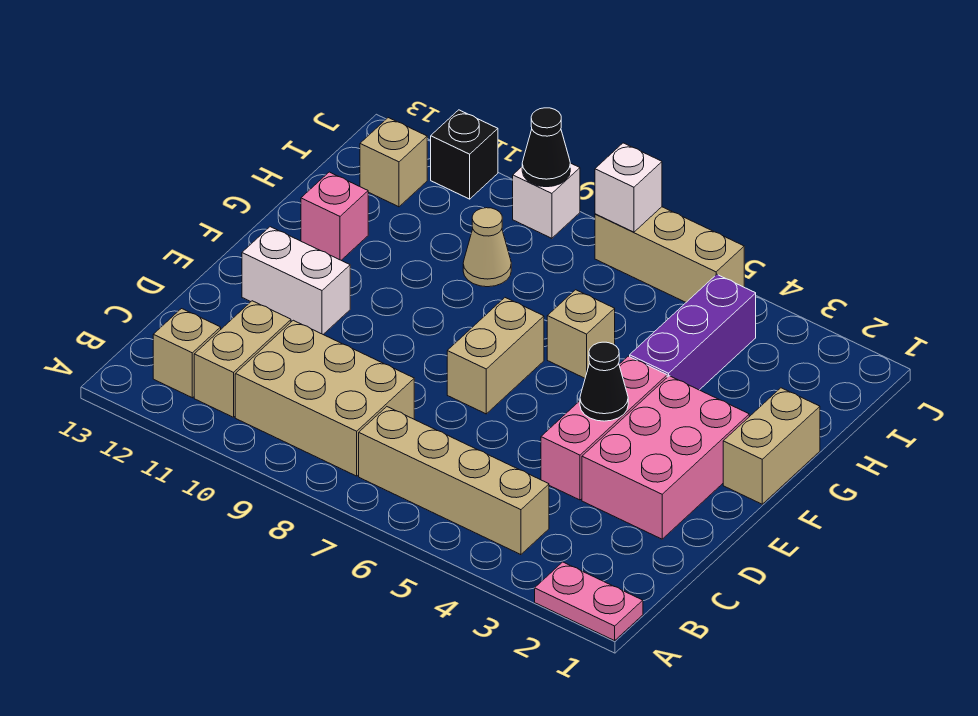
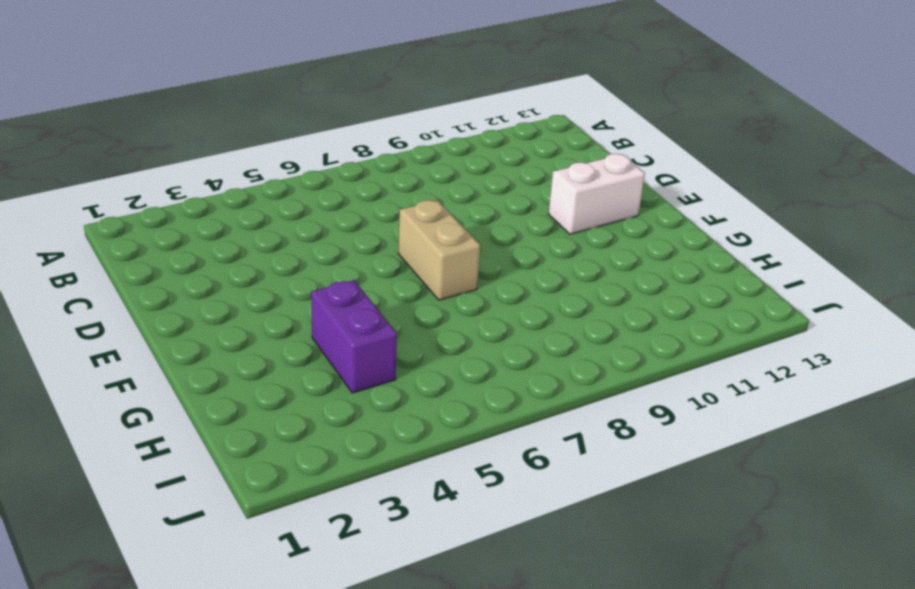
purple brick G4:H4 level 1 -> purple brick G4:I4 level 1
none -> pink plate A1:A2 level 1
none -> tan brick B4:B7 level 1
none -> tan brick B8:C10 level 1

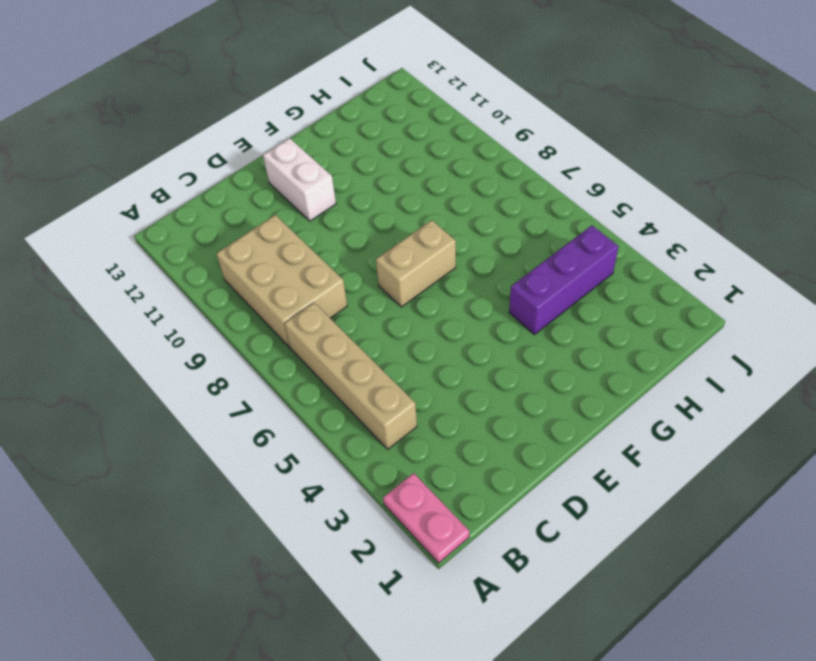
none -> tan brick B11:C11 level 1
none -> tan brick B12 level 1
none -> pink brick D2:F3 level 1

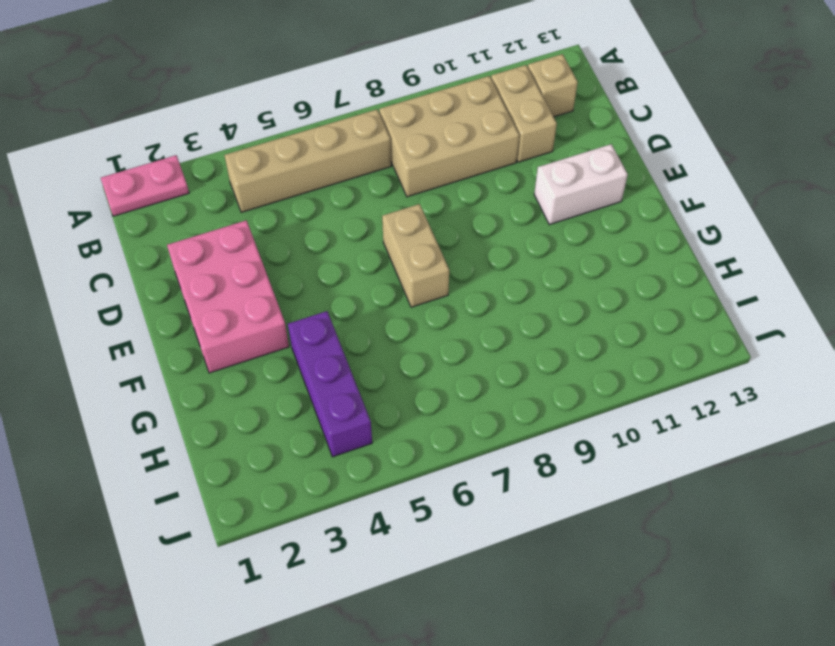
none -> pink brick D4:F4 level 1
none -> tan brick F1:G1 level 1
none -> tan brick G6 level 1

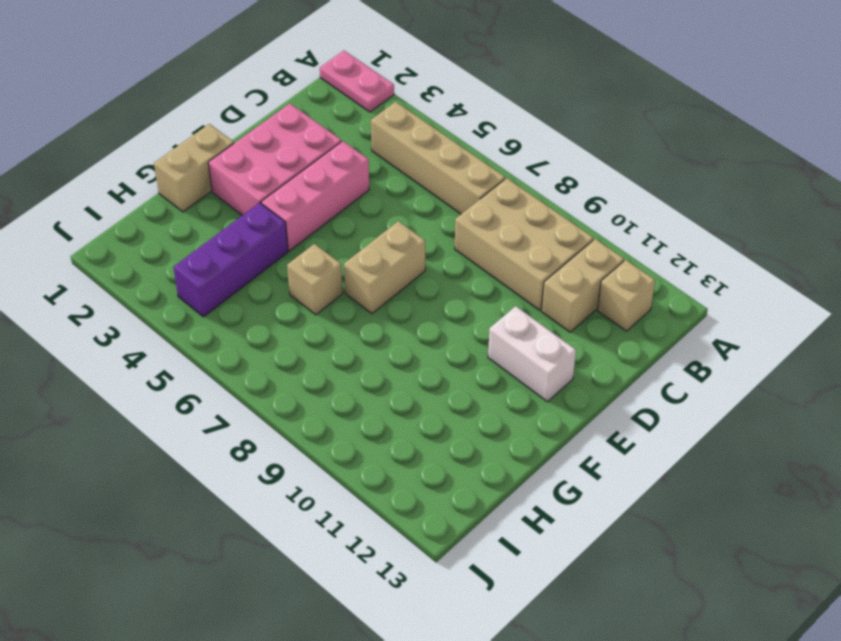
none -> pink brick G12 level 1
none -> tan cone H9 level 1
none -> tan brick I12 level 1

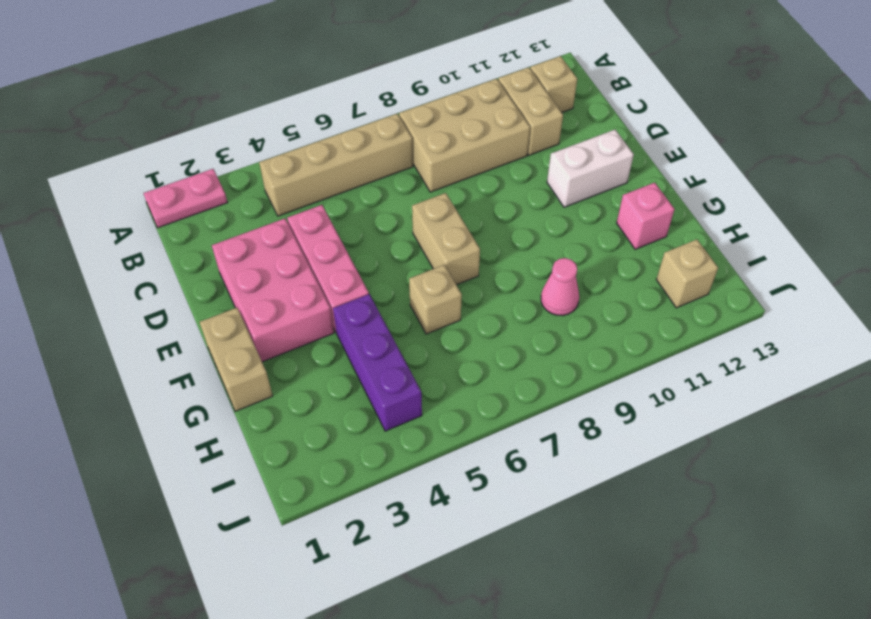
pink cone H9 level 1 -> tan cone H9 level 1
none -> tan brick J5:J7 level 1
none -> white brick J9 level 1
none -> black brick J11 level 1

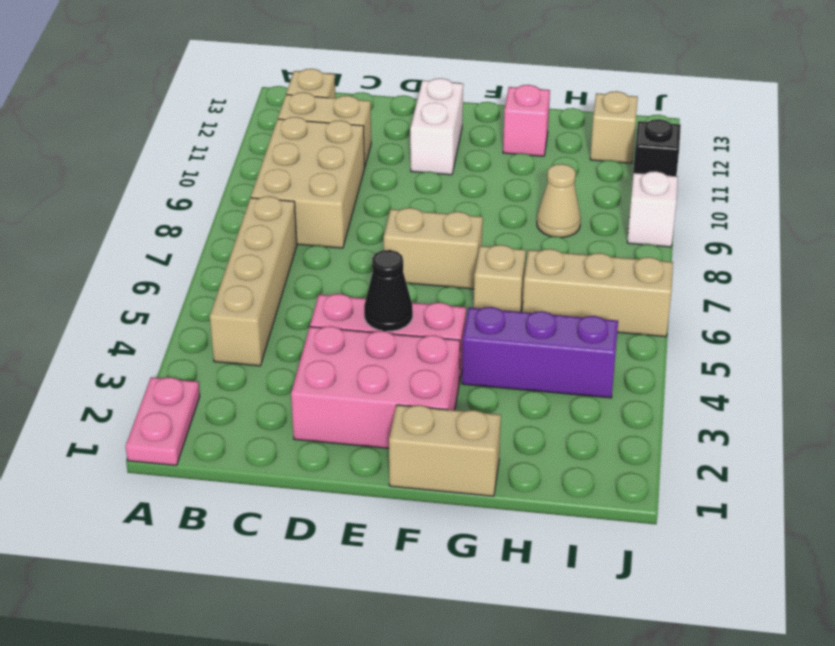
tan brick H6:J6 level 1 -> tan brick J5:J7 level 1
none -> white brick J7 level 2
none -> black cone J9 level 2

